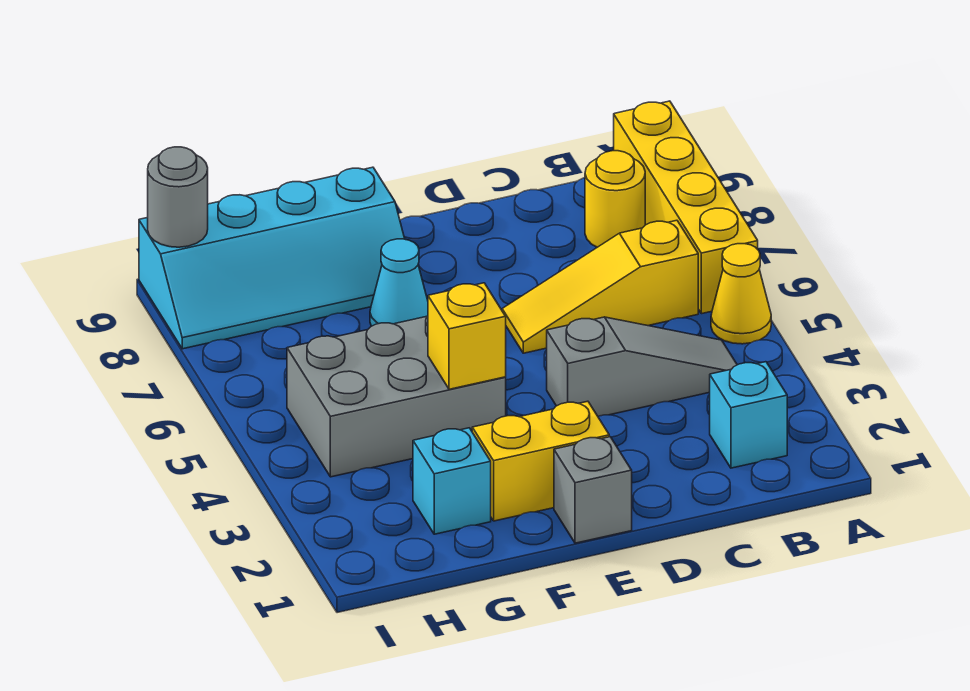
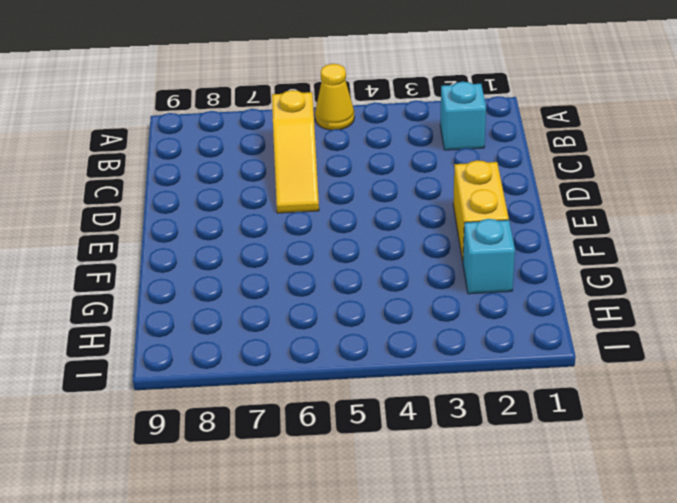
none -> yellow brick A6:A9 level 1
none -> grey slope B4:D4 level 1 top D
none -> yellow round brick B8 level 1

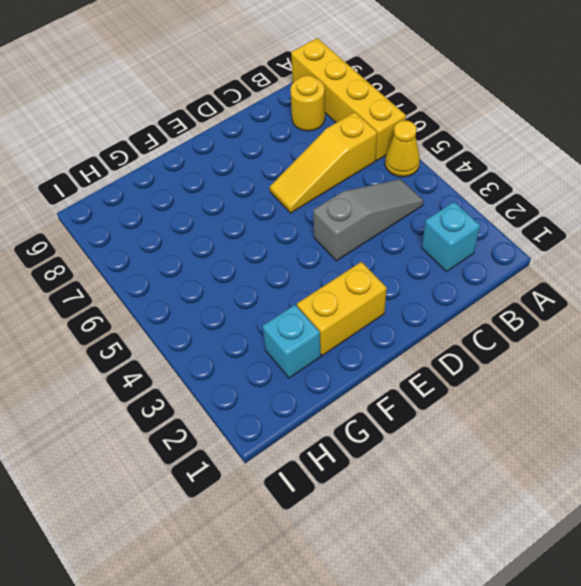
none -> grey brick E1 level 1
none -> grey brick F4:H5 level 1
none -> cyan cone F7 level 1

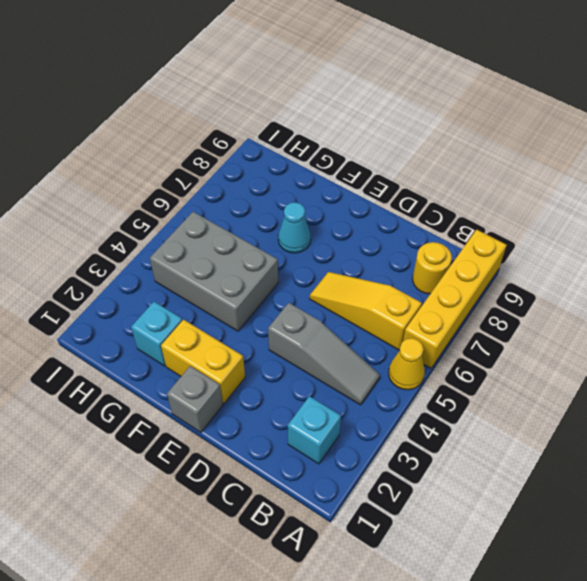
none -> cyan slope F8:I9 level 1 top 9
none -> yellow brick F4 level 2
none -> grey round brick I9 level 2

